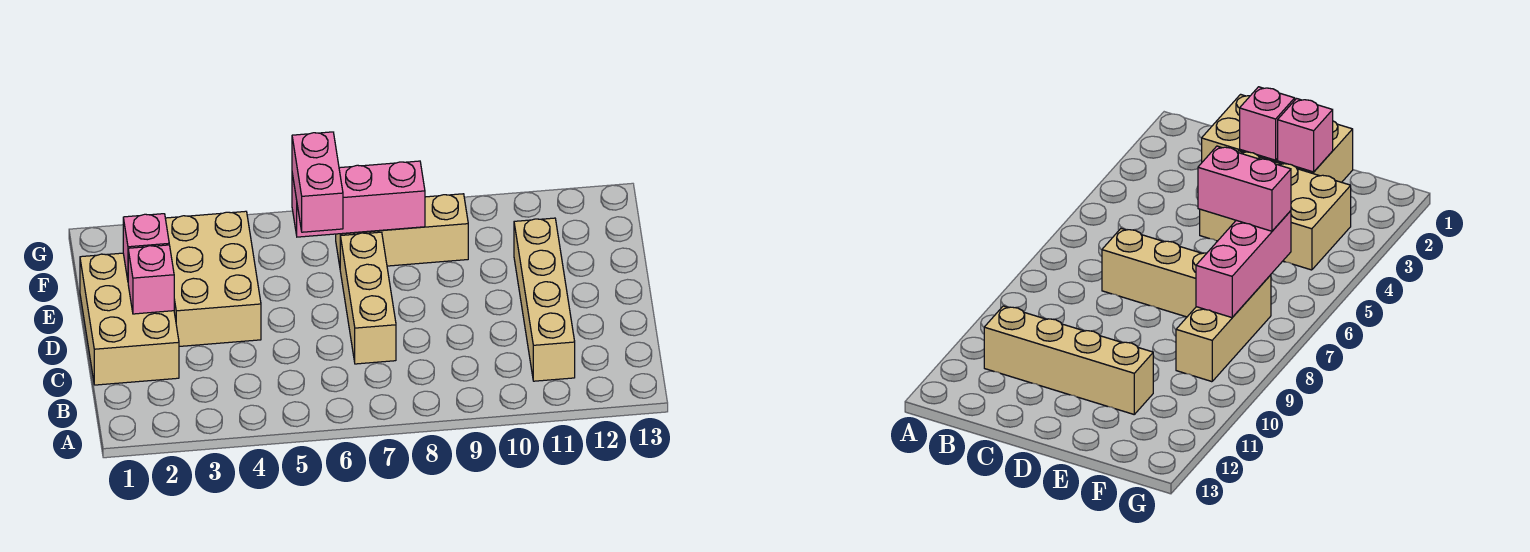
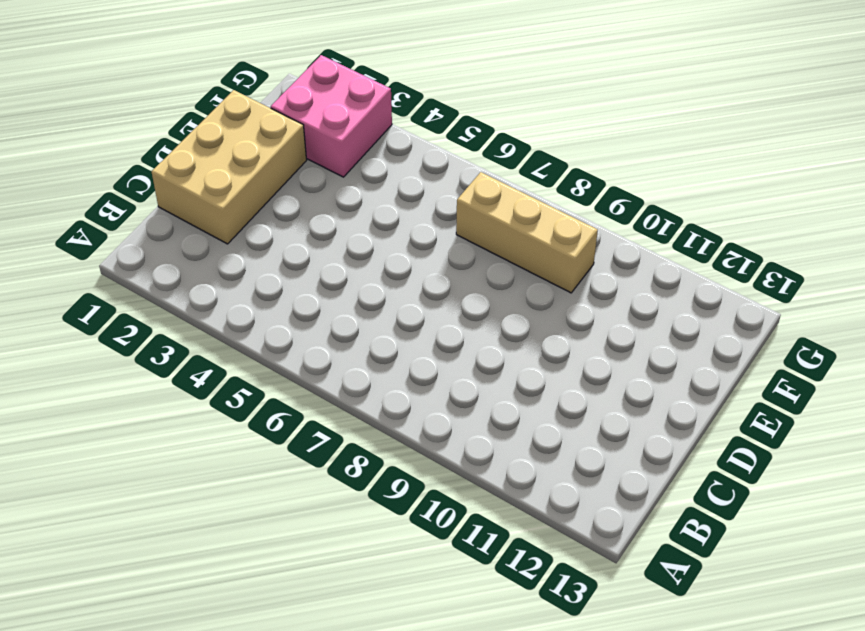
pink brick F2:G3 level 1 -> tan brick D3:F4 level 1
none -> tan brick B11:E11 level 1
none -> tan brick C7:E7 level 1

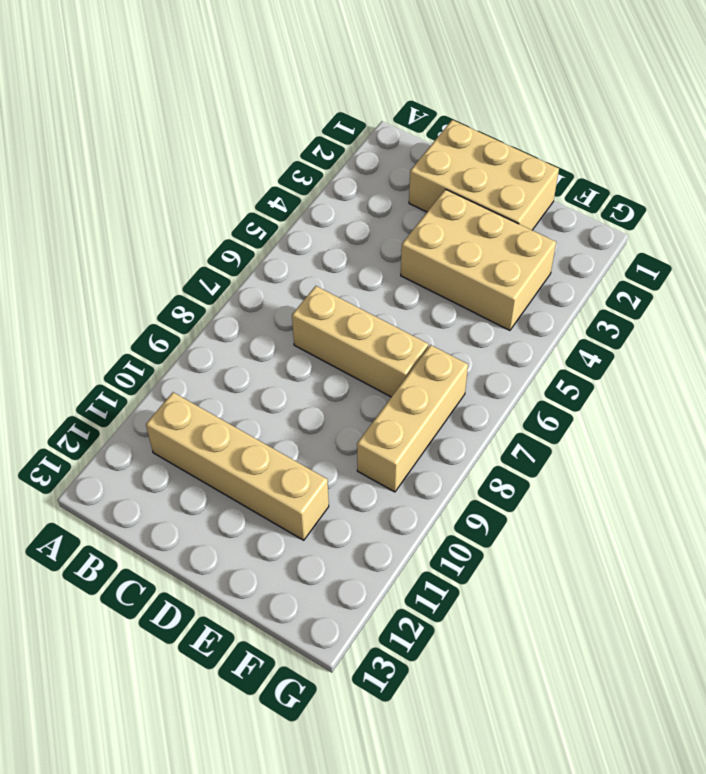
none -> pink brick D2 level 2
none -> pink brick E2 level 2

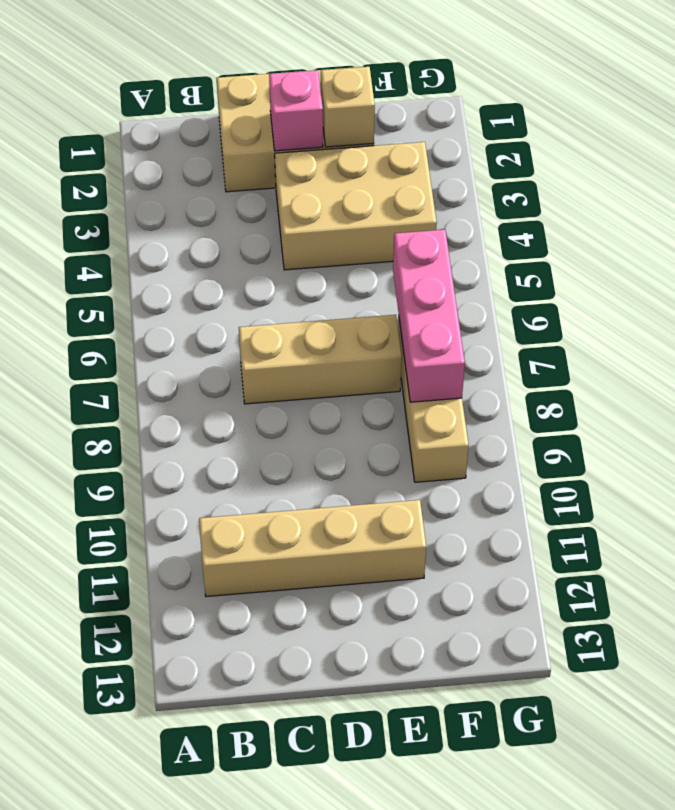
tan brick E2 level 2 -> pink brick E2 level 2
none -> pink brick E6:F6 level 3

